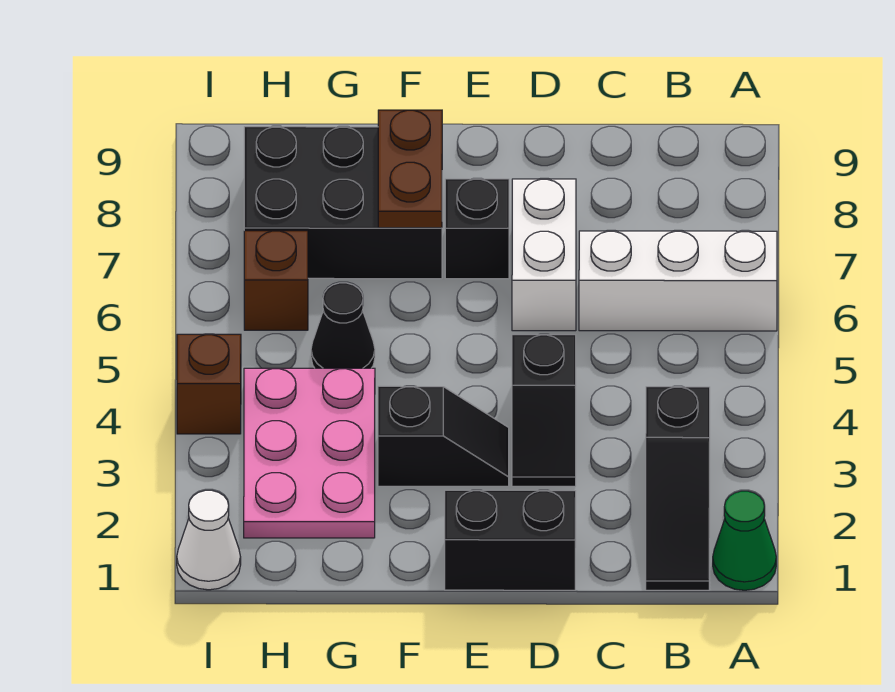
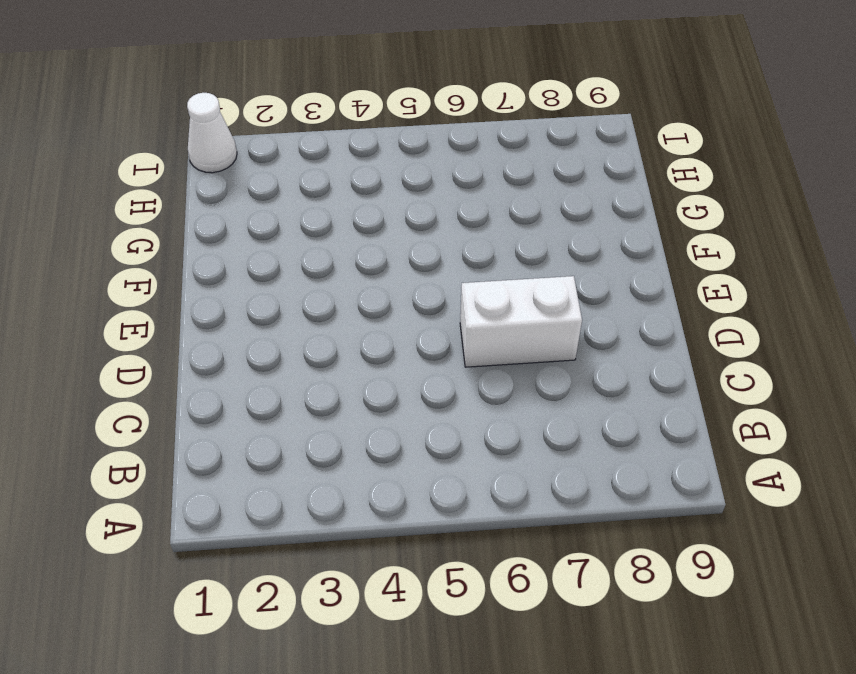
none -> green cone A1 level 1
none -> white brick A6:C6 level 1
none -> black slope B1:B3 level 1 top 3

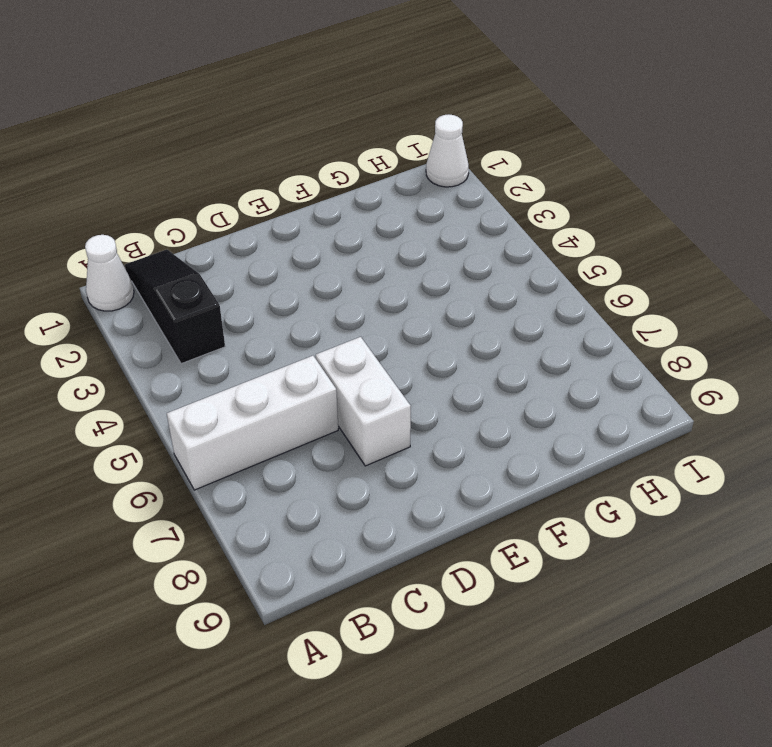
white cone A1 level 1 -> green cone A1 level 1
none -> black brick D1:E1 level 1
none -> black slope D3:D4 level 1 top 4
none -> black slope E3:F3 level 1 top F

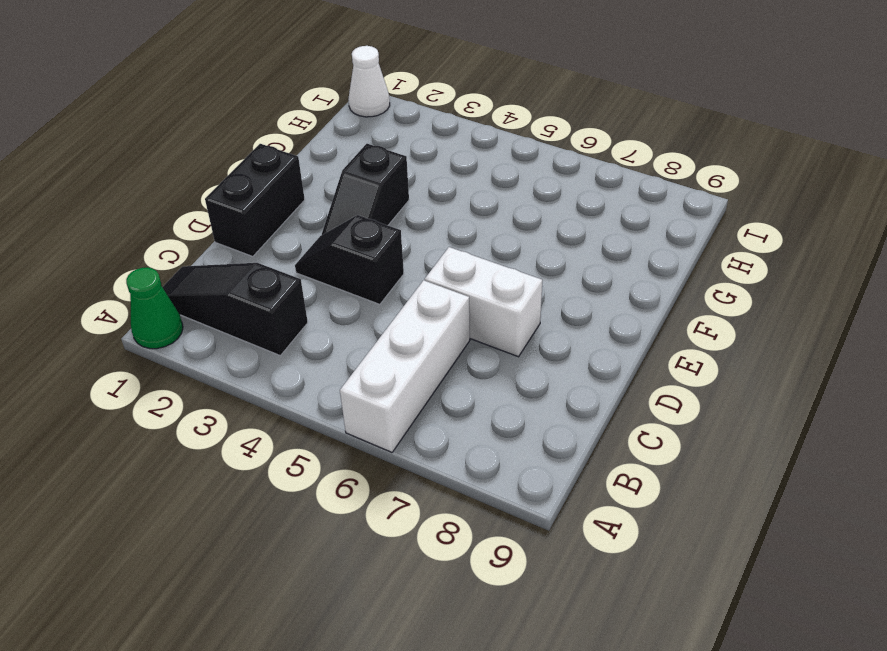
none -> black brick E7 level 1
none -> black brick F7:H8 level 1
none -> pink plate G2:H4 level 1

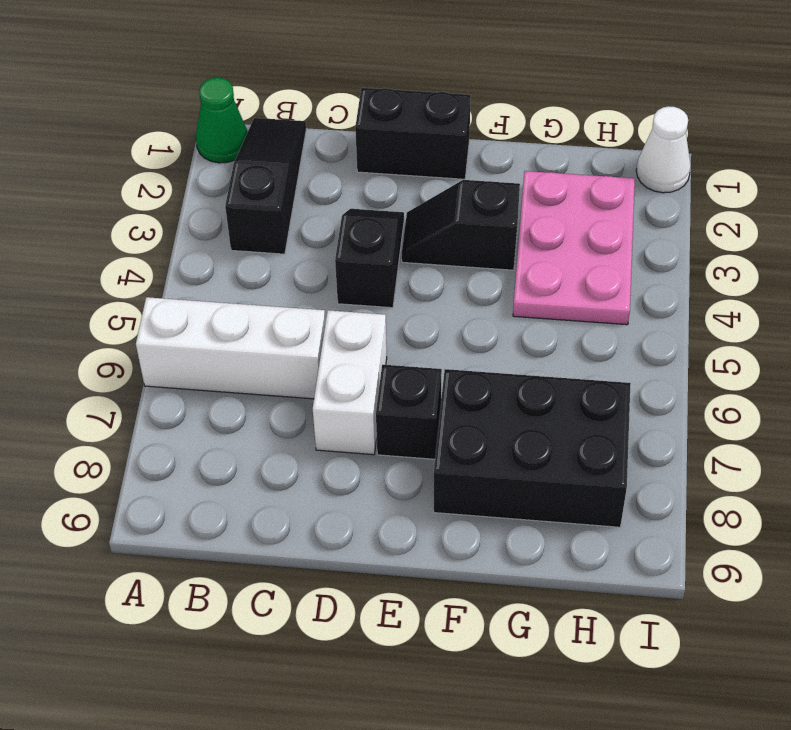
none -> black cone G5 level 1
none -> brown brick H6 level 1
none -> brown brick I4 level 1

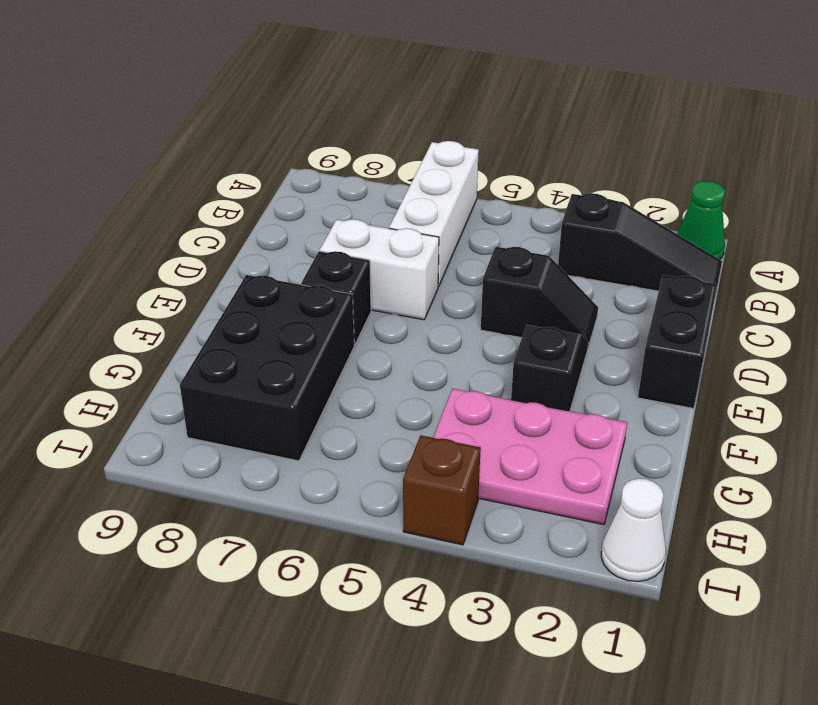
none -> black cone G5 level 1
none -> brown brick H6 level 1
none -> brown plate F7:F8 level 2

